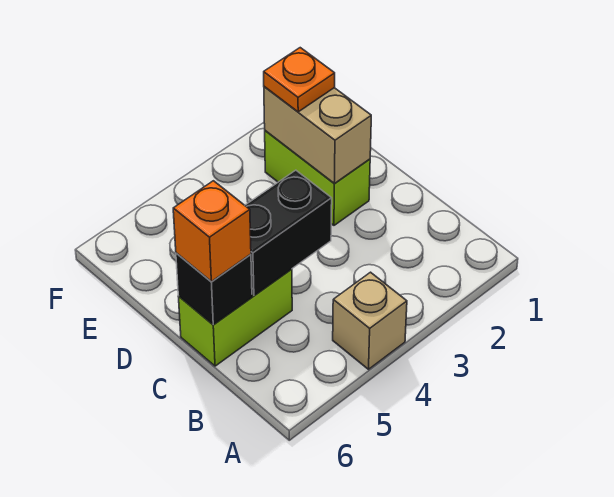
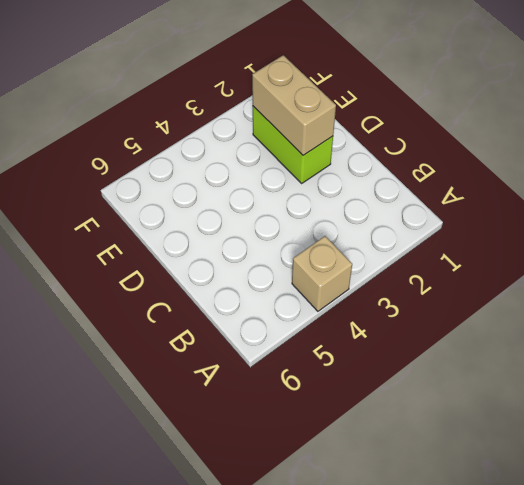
none -> lime brick C5:C6 level 1
none -> black brick C4:C5 level 2

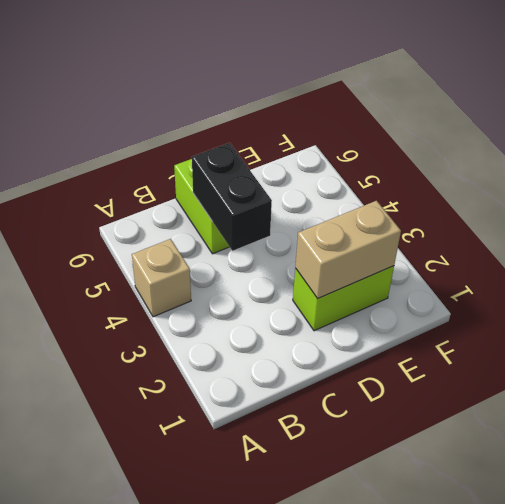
none -> black brick C6 level 2
none -> orange brick C6 level 3

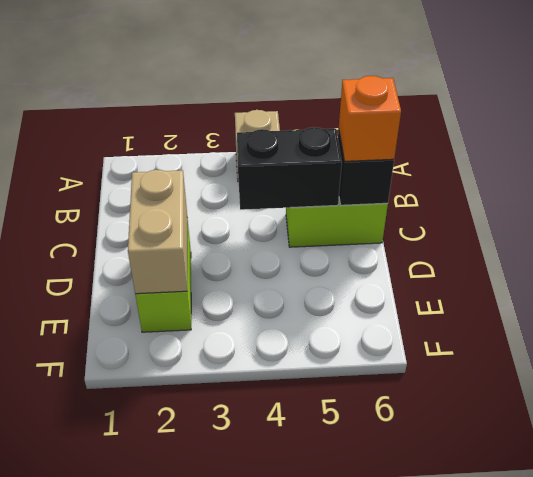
none -> orange plate E2 level 3

